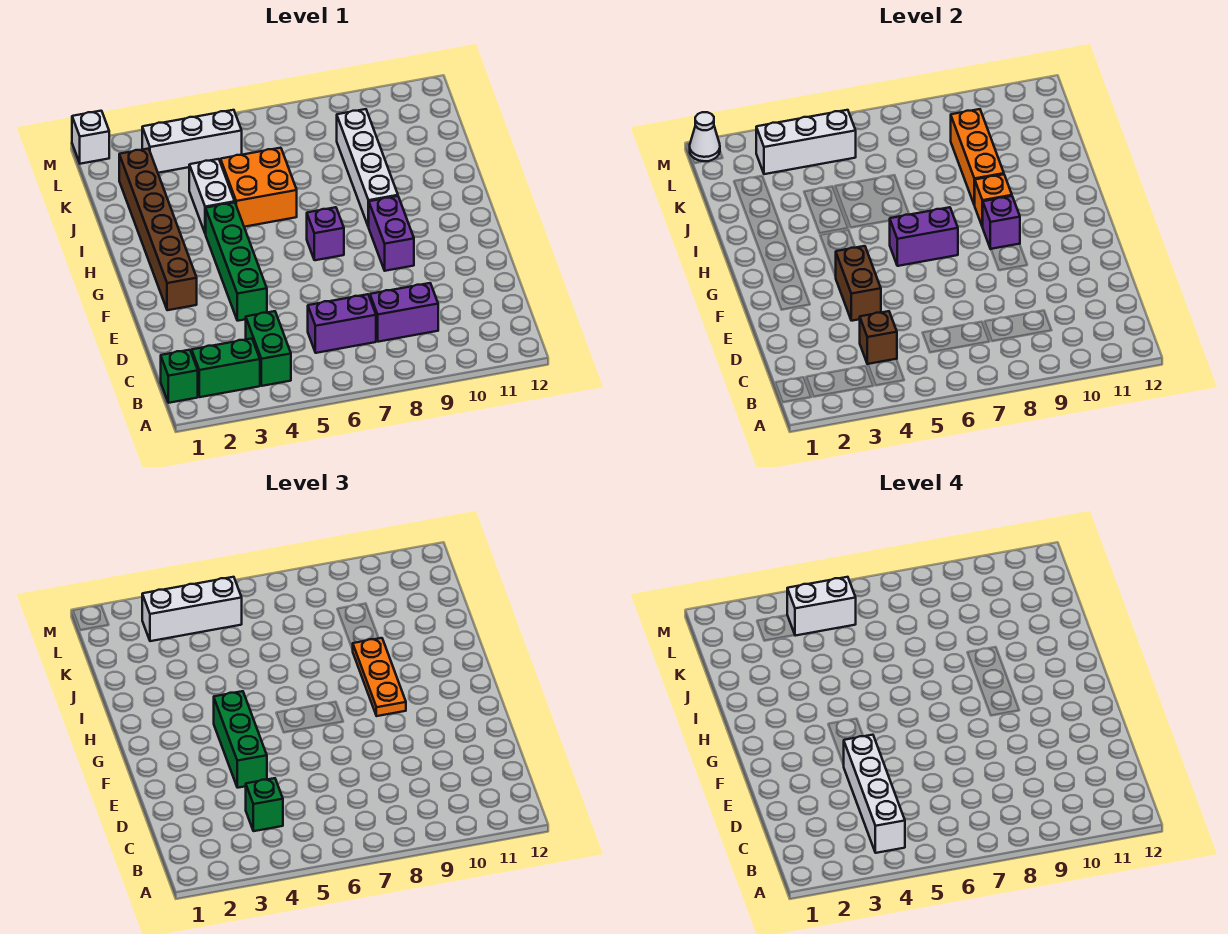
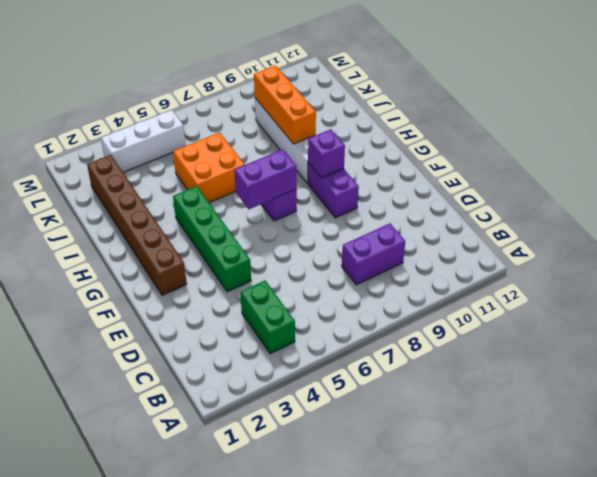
none -> green brick B1 level 1
none -> green brick B2:B3 level 1
none -> purple brick C6:C7 level 1

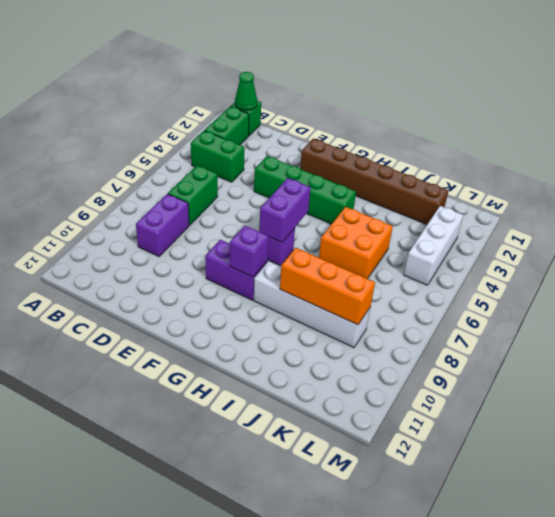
green cone B1 level 2 -> none
green brick C6:C7 level 1 -> purple brick C6:C7 level 1
none -> white brick I4:J4 level 1
none -> white brick M1 level 1
none -> brown brick C4 level 2

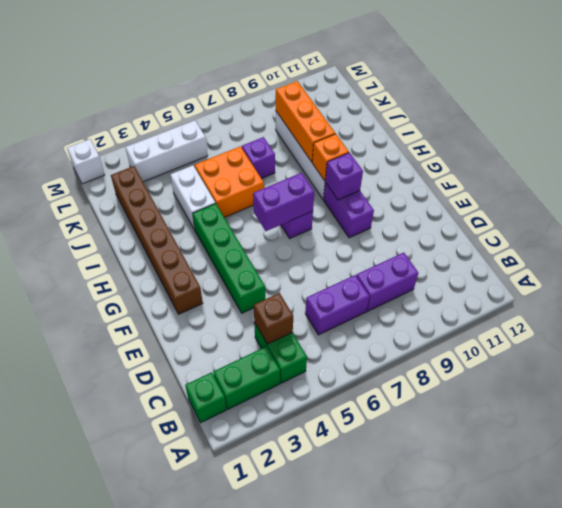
purple brick J7 level 1 -> none
none -> brown brick E4:F4 level 2
none -> white brick L3:L5 level 2
none -> white cone M1 level 2

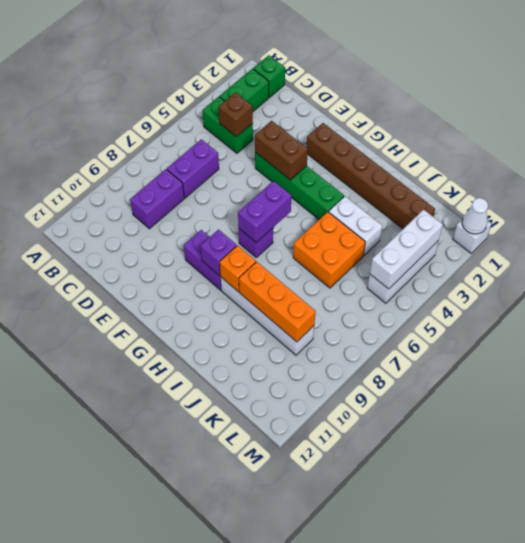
none -> green brick C4 level 3
none -> green brick E4:G4 level 3
none -> orange plate G9:I9 level 3

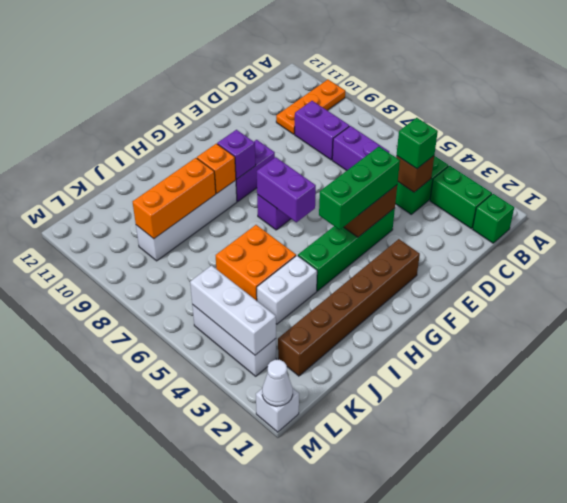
orange plate A10:C10 level 1 -> orange plate G9:I9 level 3
none -> white brick L3:L5 level 3
none -> white brick B4:E4 level 4
none -> white brick L4:L5 level 4

